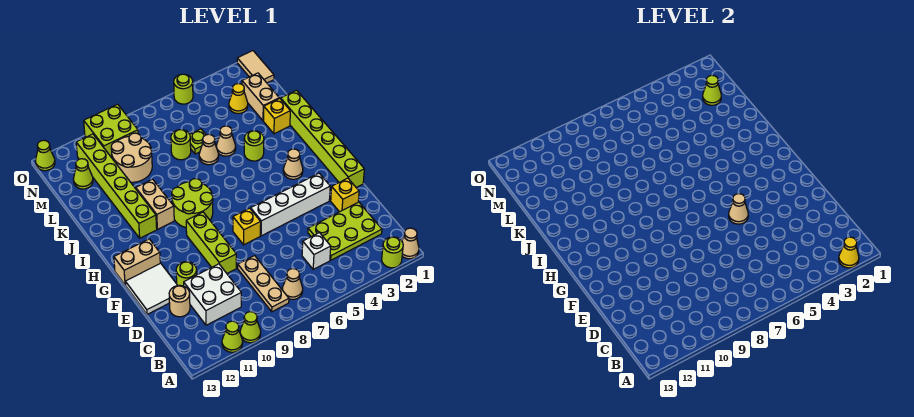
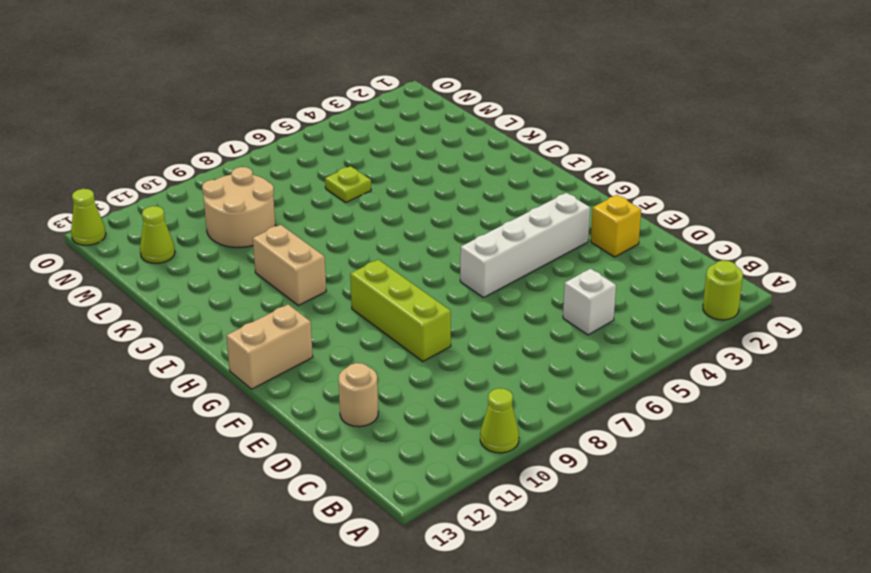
none -> tan cone A1 level 1
none -> lime cone A11 level 1
none -> tan cone B7 level 1
none -> tan plate B8:D8 level 1

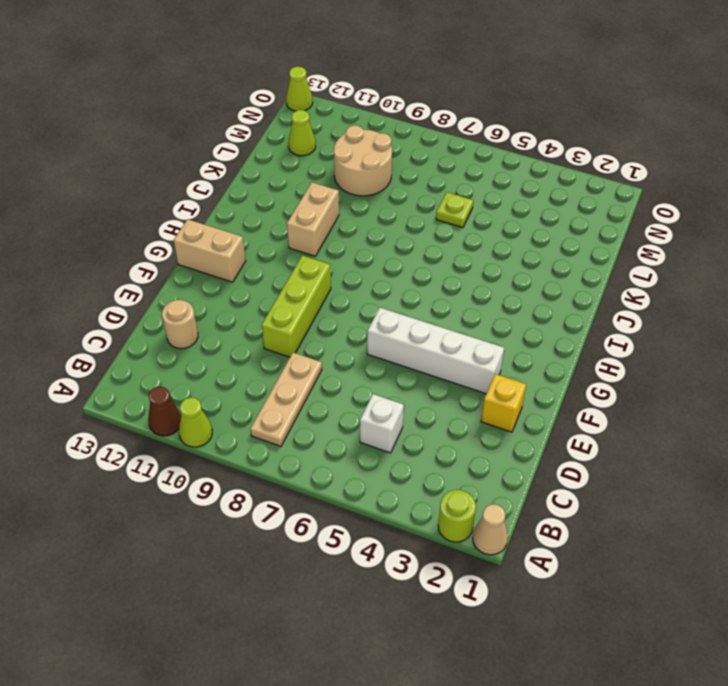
brown cone A11 level 1 -> lime cone A11 level 1
none -> tan cone B7 level 1
none -> lime plate C2:D4 level 1
none -> white brick C10:D11 level 1
none -> lime round brick E11 level 1

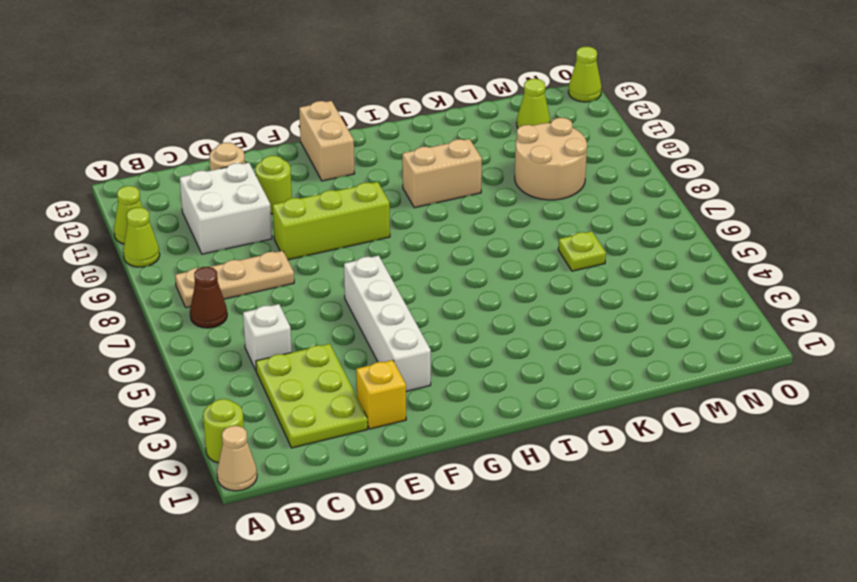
brown cone B7 level 1 -> tan cone B7 level 1
none -> white tile E12:F13 level 1
none -> lime brick F1:K1 level 1
none -> yellow brick F7 level 1
none -> tan cone H3 level 1

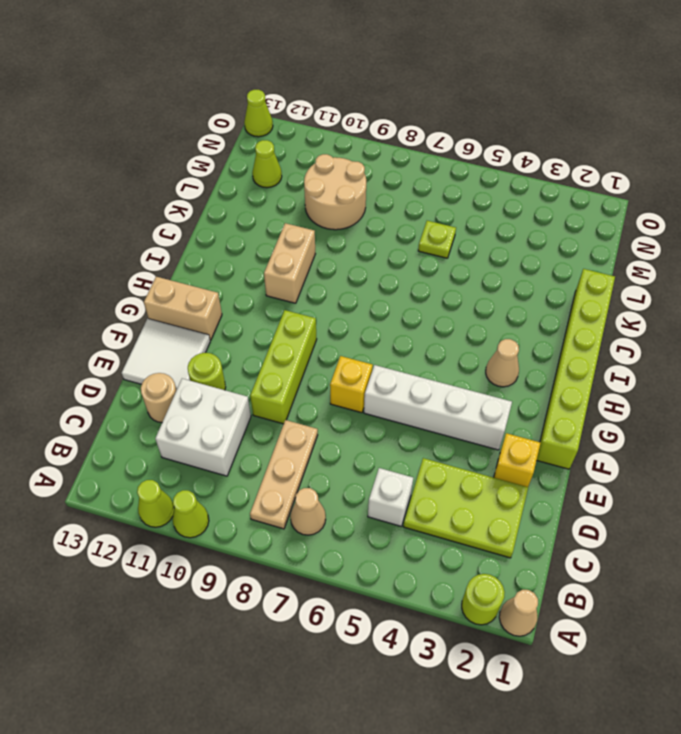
none -> lime round brick H8:I9 level 1
none -> lime brick I11:N11 level 1
none -> lime round brick J4 level 1
none -> yellow brick K2 level 1

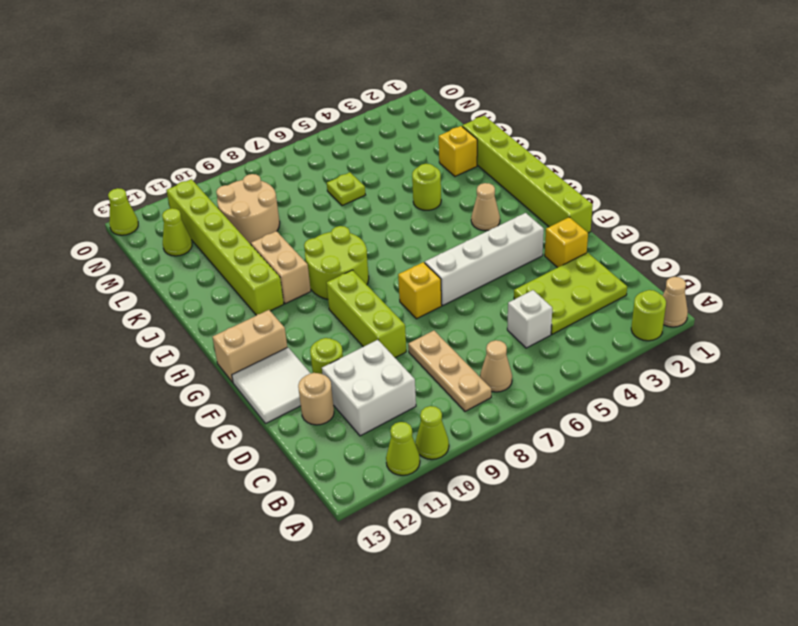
none -> tan cone K5 level 1
none -> tan cone K6 level 1
none -> tan brick L2:M2 level 1
none -> lime round brick L7 level 1

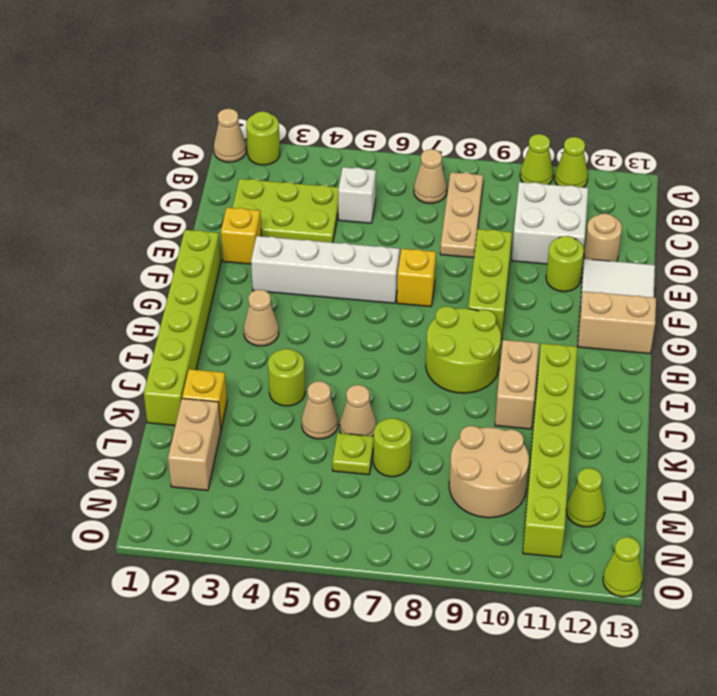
none -> yellow cone M3 level 1
none -> tan tile N1:O1 level 1
none -> lime brick N9:O10 level 1
none -> lime round brick O5 level 1

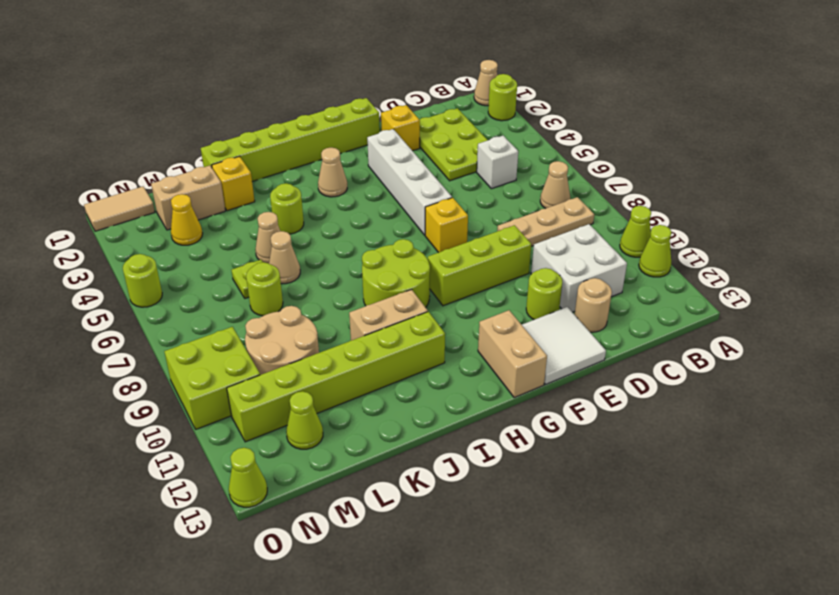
none -> yellow cone A2 level 2
none -> tan cone F5 level 2
none -> lime cone M2 level 2

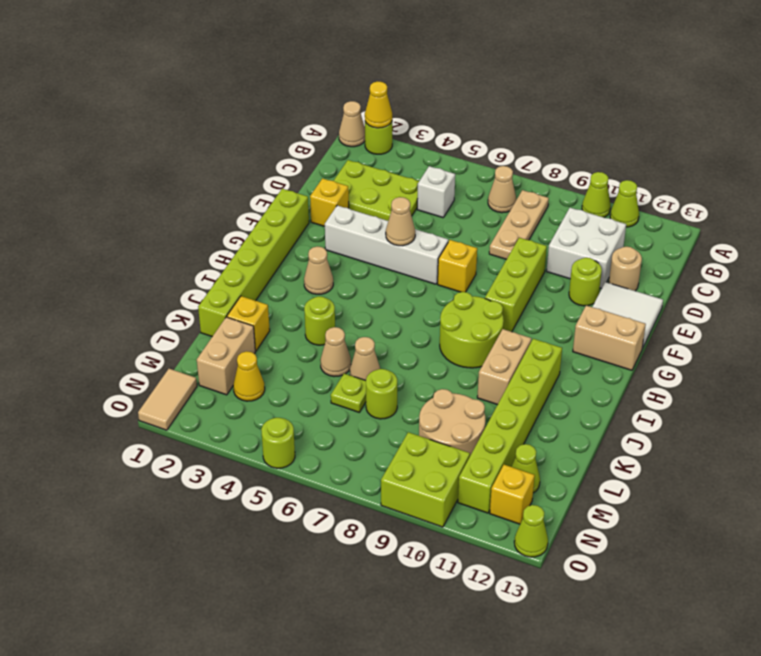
yellow brick N12 level 1 -> none
none -> lime cone M2 level 2

